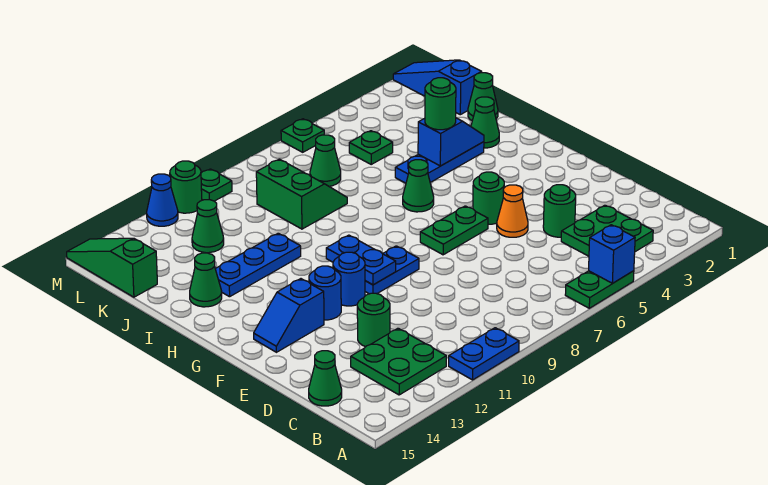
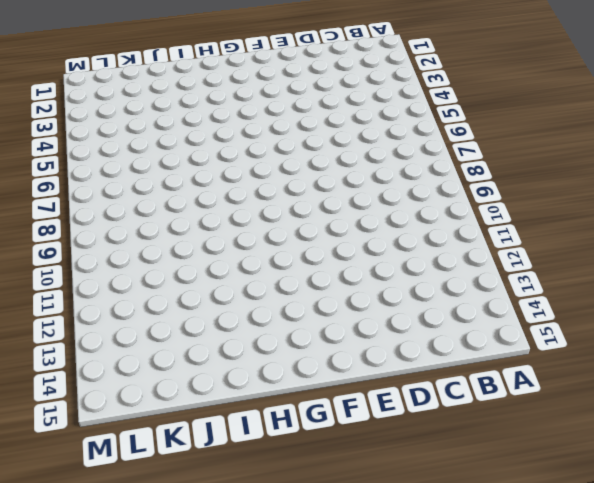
none -> green plate A5:A6 level 1
none -> blue plate A10:A11 level 1
none -> green plate B3:C4 level 1
none -> green plate B12:C13 level 1

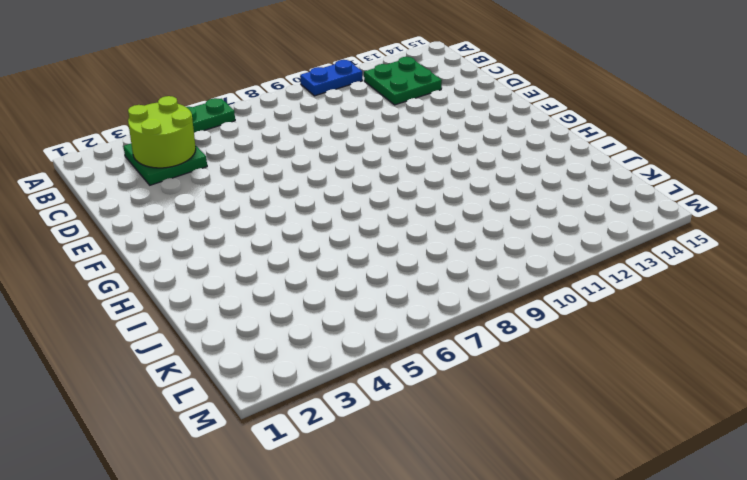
lime round brick B3:C4 level 2 -> none
none -> green cone C15 level 1
none -> green round brick D4 level 1
none -> green round brick D12 level 1
none -> orange cone E5 level 1

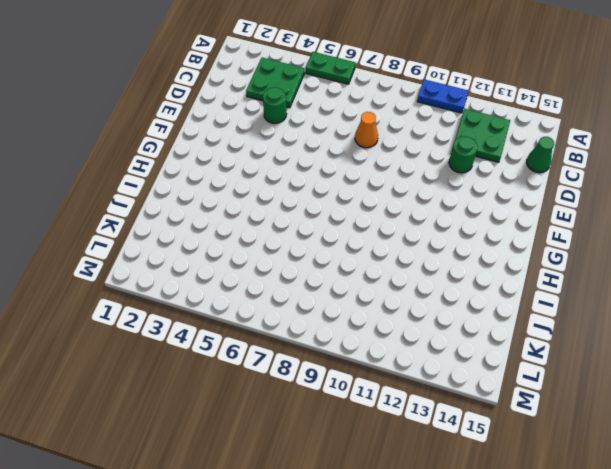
orange cone D8 level 1 -> orange cone E5 level 1
none -> green round brick F5 level 1
none -> green plate F6:F7 level 1
none -> blue plate F9:F10 level 1
none -> blue round brick F11 level 1

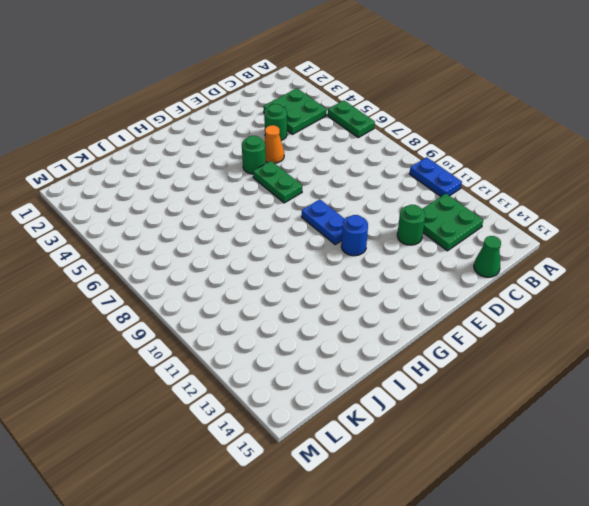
none -> blue round brick F12 level 1
none -> blue slope F13:F14 level 1 top 13
none -> green cone H6 level 1
none -> green cone I2 level 1

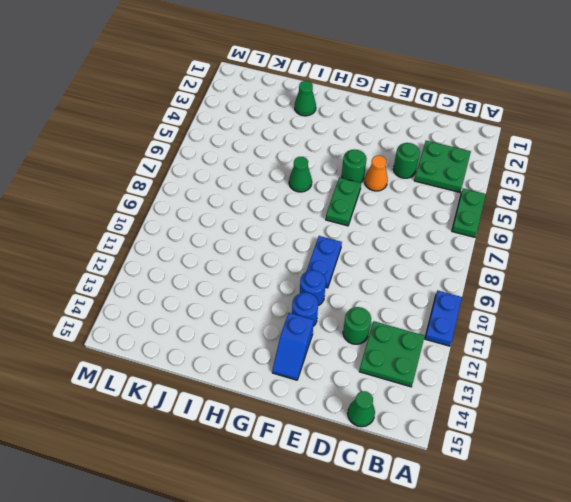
none -> blue plate I3:I5 level 1
none -> blue plate I11:I13 level 1
none -> green cone I14 level 1
none -> green cone J1 level 1

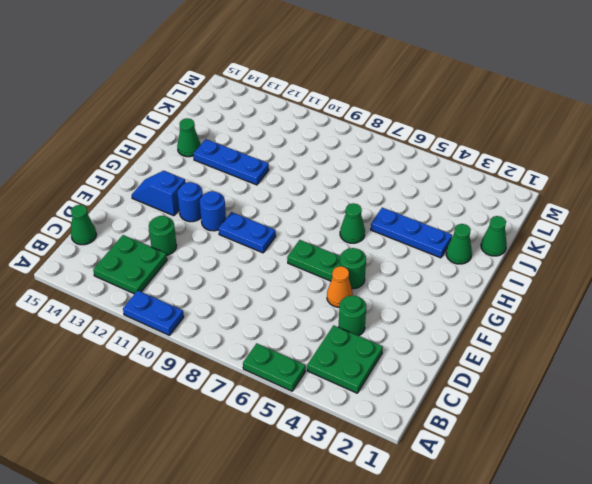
none -> green slope J8:K9 level 1 top 9
none -> blue slope K1:M1 level 1 top K
none -> green plate K5 level 1
none -> green cone K7 level 1

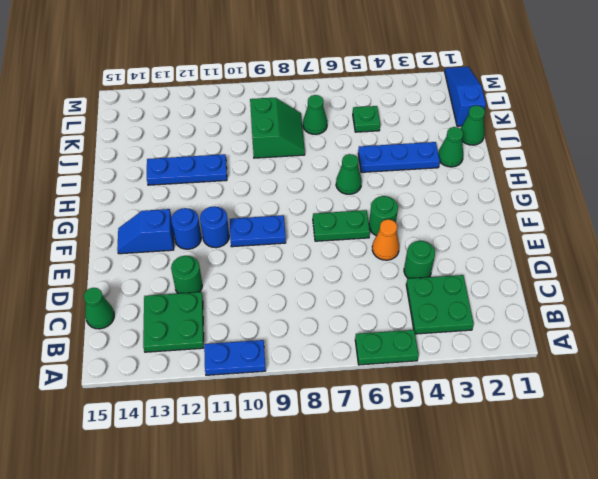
none -> green cone I14 level 1
none -> green cone K12 level 1
none -> green slope K15:M15 level 1 top K
none -> green plate M6 level 1

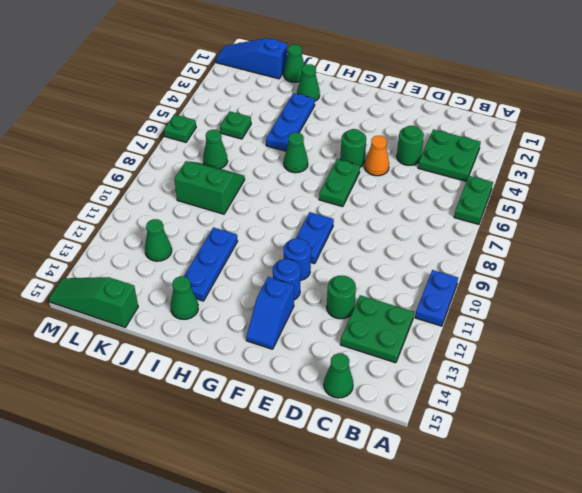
none -> green plate M10 level 1
none -> green round brick M11 level 1
none -> blue cone M12 level 1
none -> blue brick A5 level 2

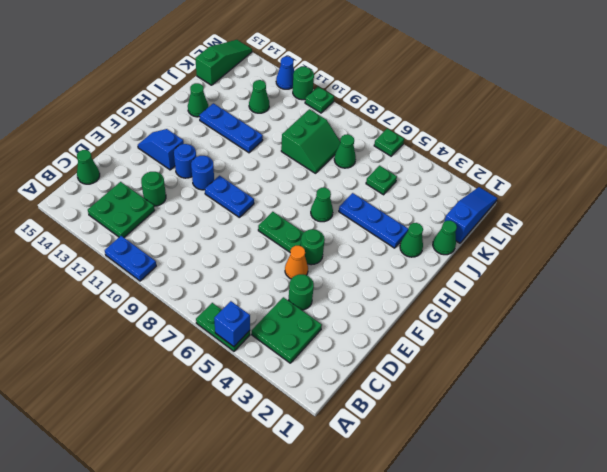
none -> blue plate F10:G10 level 2
none -> blue slope I3:I4 level 2 top 4
none -> green round brick I4 level 3

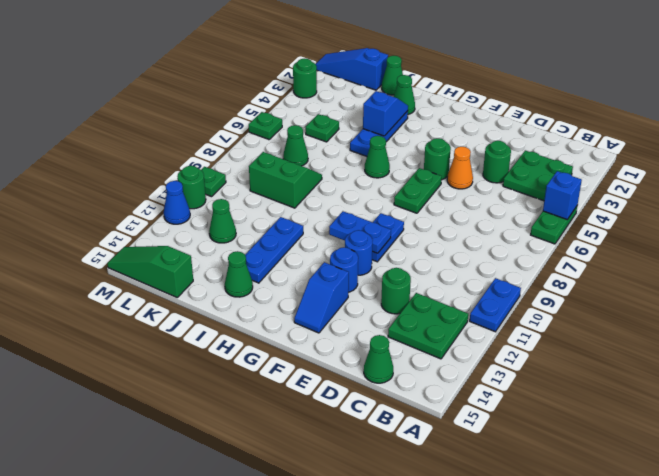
green round brick M3 level 1 -> green round brick I4 level 3

